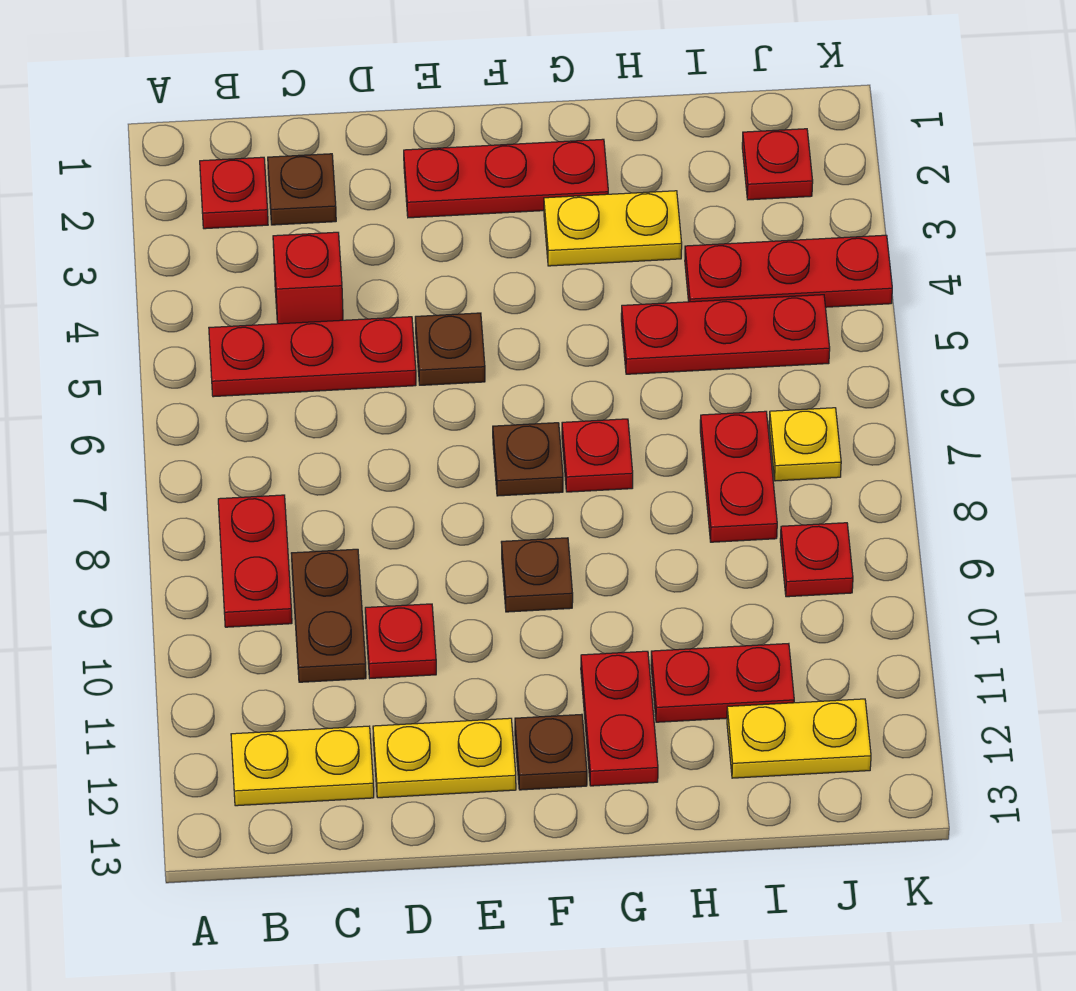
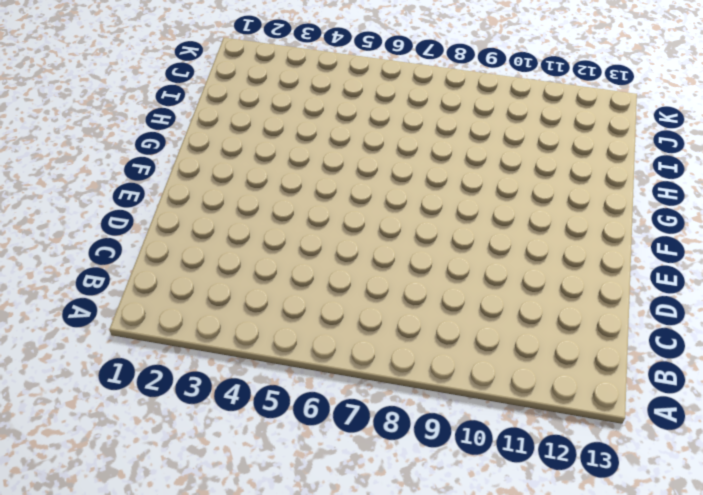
none -> red plate B2 level 1
none -> red plate B5:D5 level 1
none -> red plate B8:B9 level 1

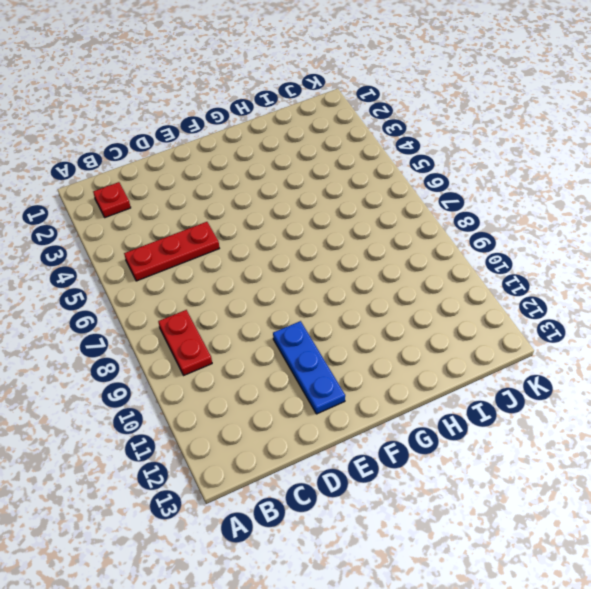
blue plate E10:E12 level 1 -> yellow plate D12:E12 level 1
none -> yellow plate B12:C12 level 1
none -> brown plate C2 level 1
none -> red brick C4 level 1

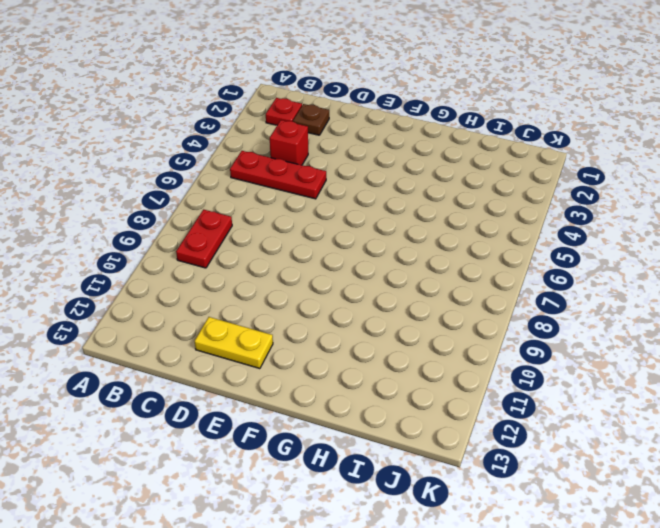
none -> yellow plate B12:C12 level 1
none -> brown plate C9:C10 level 1
none -> red plate D10 level 1

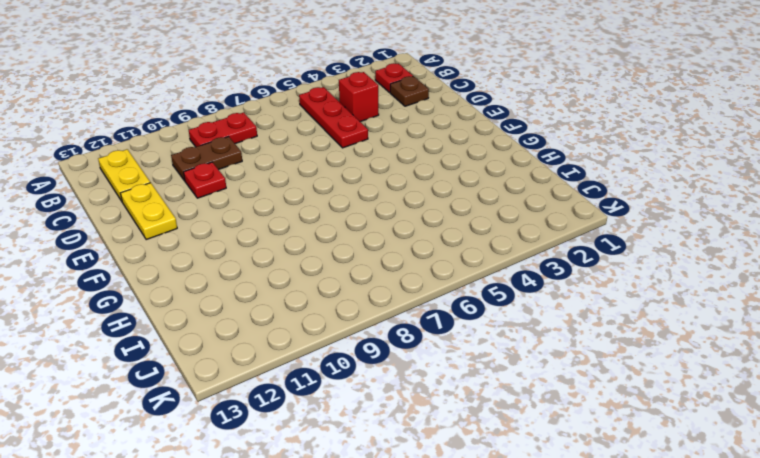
none -> red plate E2:G2 level 1
none -> brown plate E5 level 1
none -> brown plate F7 level 1

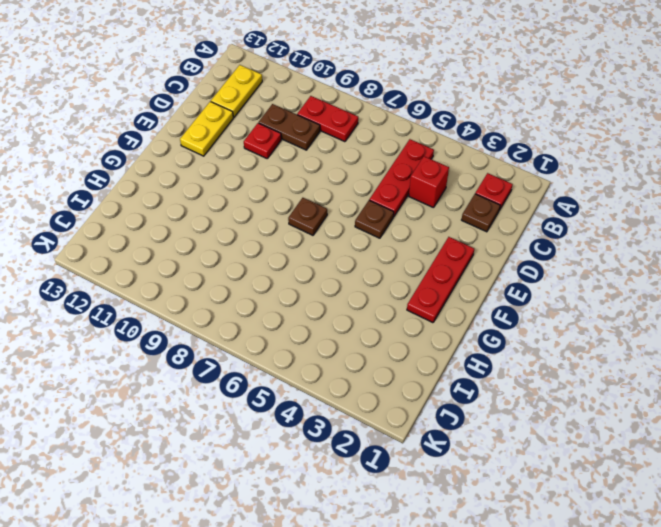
none -> brown plate F9 level 1
none -> brown plate F12 level 1
none -> yellow plate G3:H3 level 1

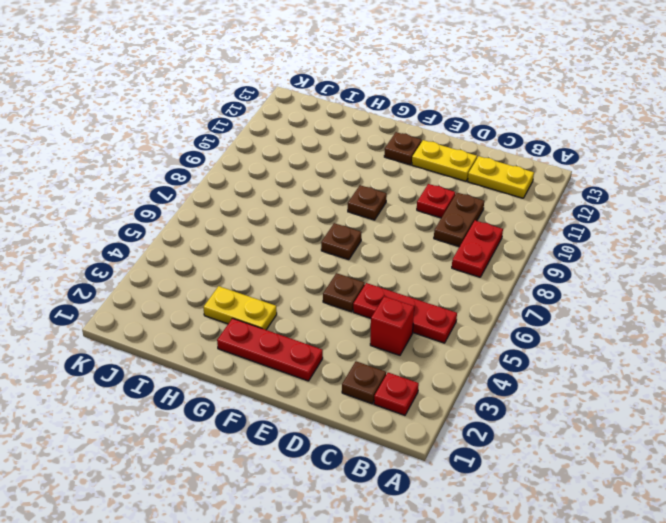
none -> red plate G7 level 1
none -> red plate G11:G12 level 1
none -> red plate H5:J5 level 1

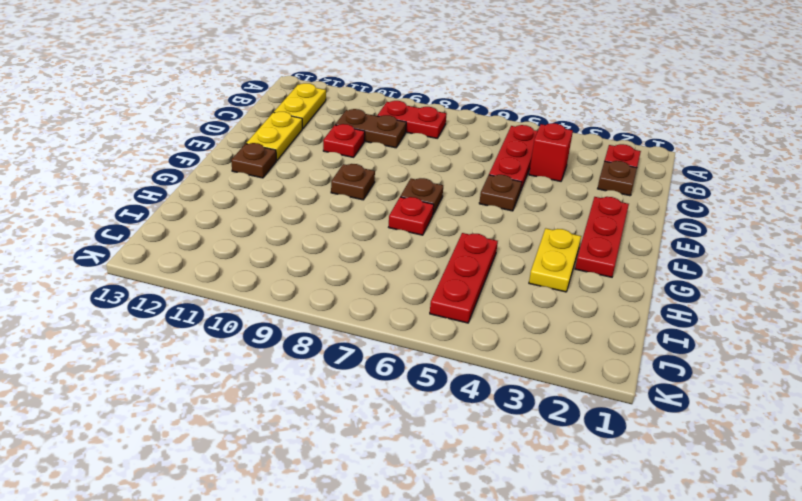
none -> red plate G11:G12 level 1
none -> red plate H11:I11 level 1
none -> red plate I4:K4 level 1

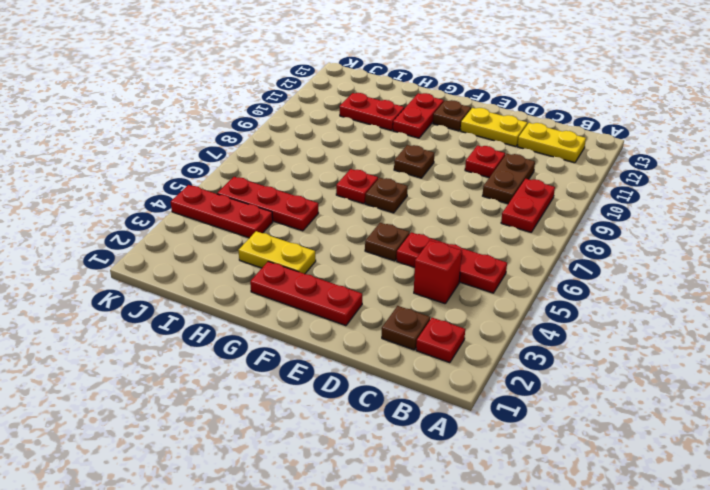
none -> red plate I7:I8 level 1
none -> yellow plate I12:J12 level 1
none -> red plate J2 level 1

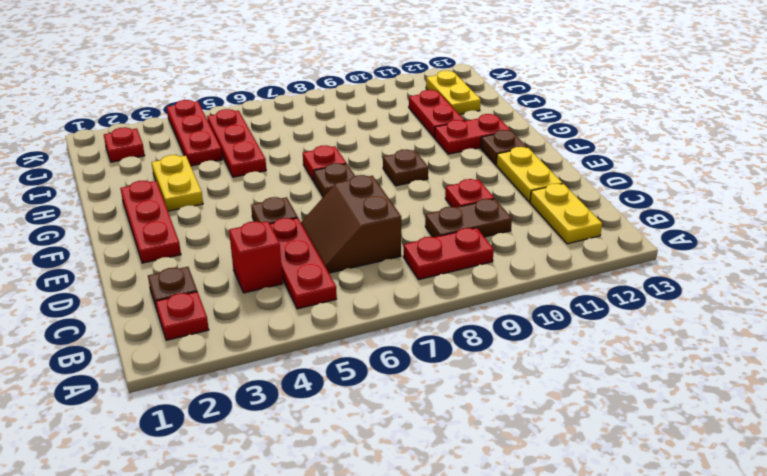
brown slope C6:D7 level 1 top 7 -> none
none -> red plate I7:I8 level 1
none -> yellow plate J7 level 1
none -> red plate J9 level 1

